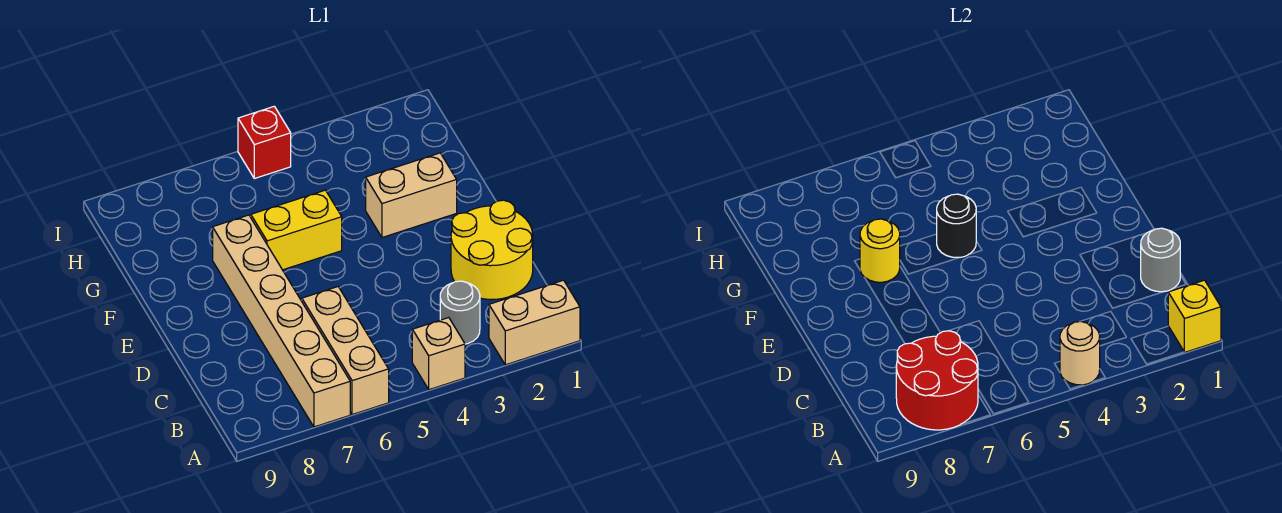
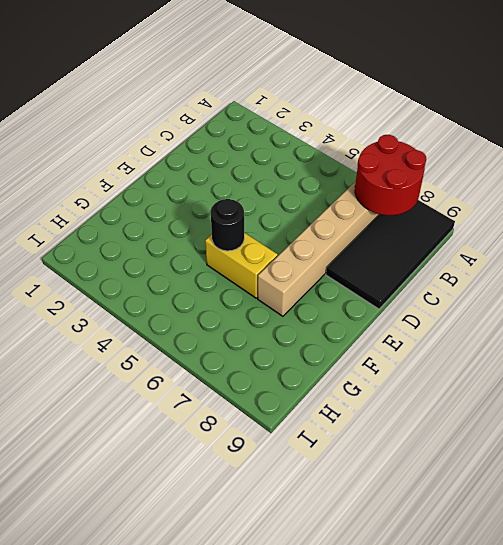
black tile A8:D9 level 1 -> none
none -> tan brick A1:A2 level 1
none -> tan brick A4 level 1
none -> tan brick A6:C6 level 1

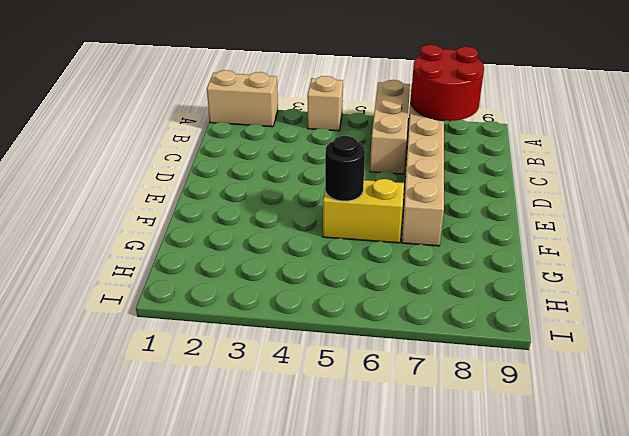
none -> grey round brick B3 level 1
none -> yellow round brick C1:D2 level 1
none -> tan brick F2:F3 level 1

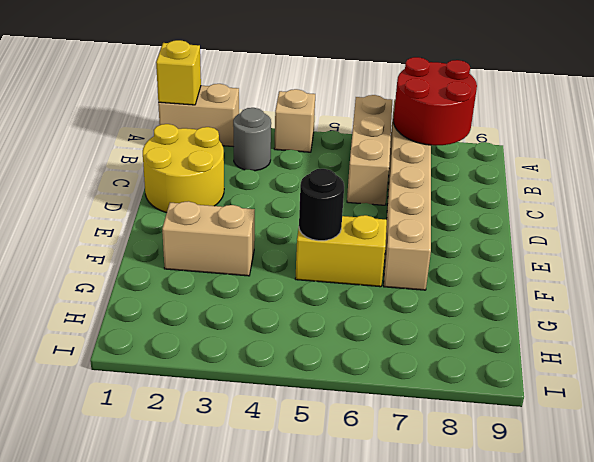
none -> red brick I5 level 1
none -> tan round brick A4 level 2
none -> grey round brick C1 level 2

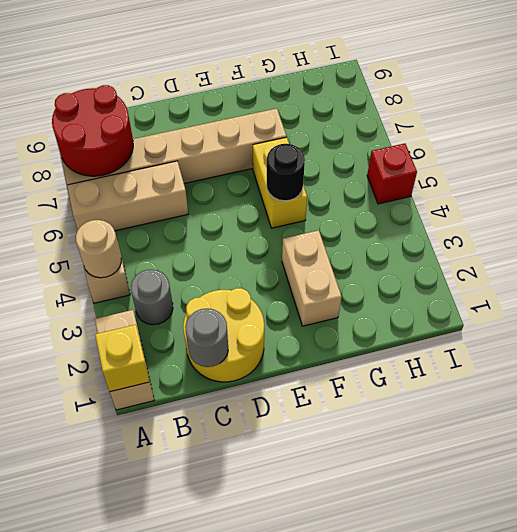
none -> yellow round brick F7 level 2

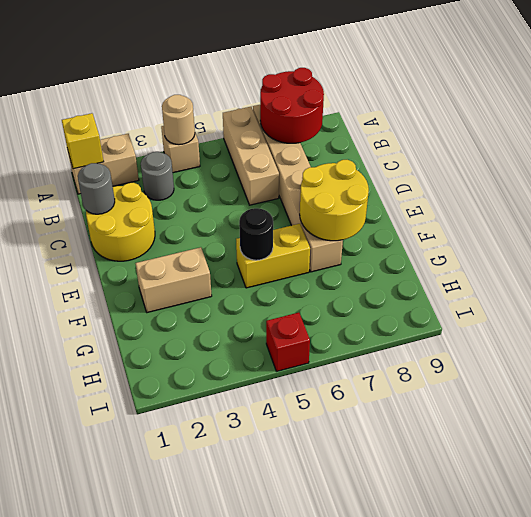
yellow round brick E7:F8 level 2 -> yellow round brick F7 level 2

